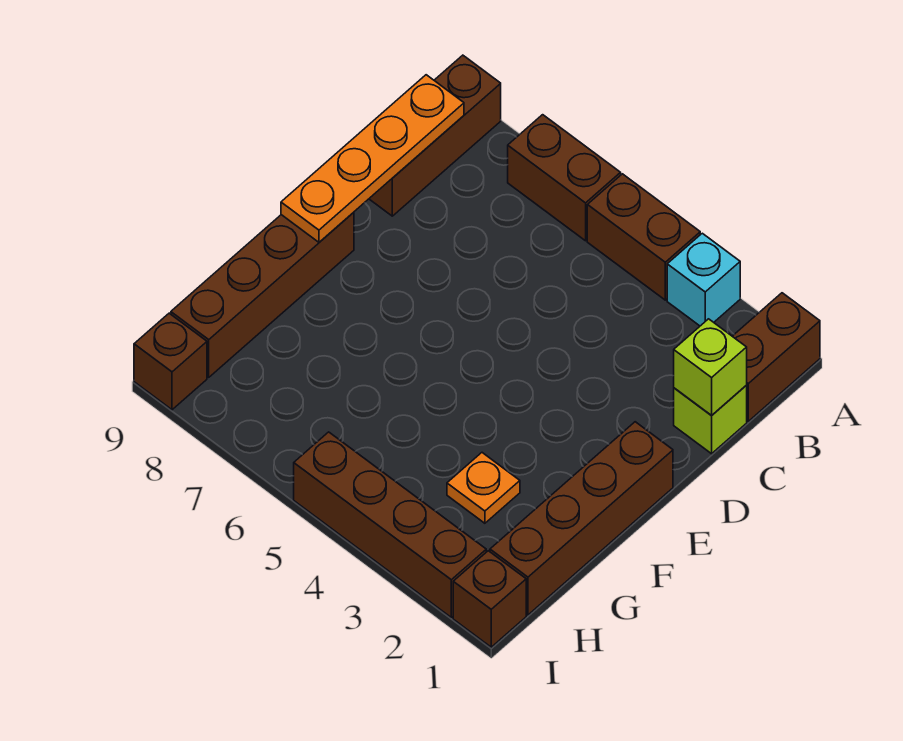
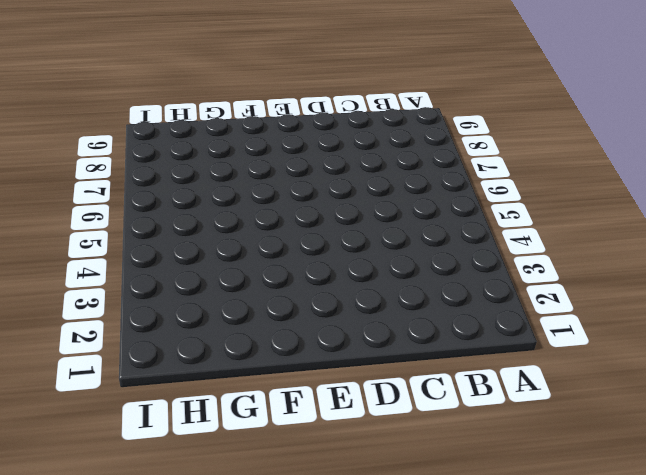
none -> brown brick A1:B1 level 1
none -> cyan brick A3 level 1
none -> brown brick A4:A5 level 1

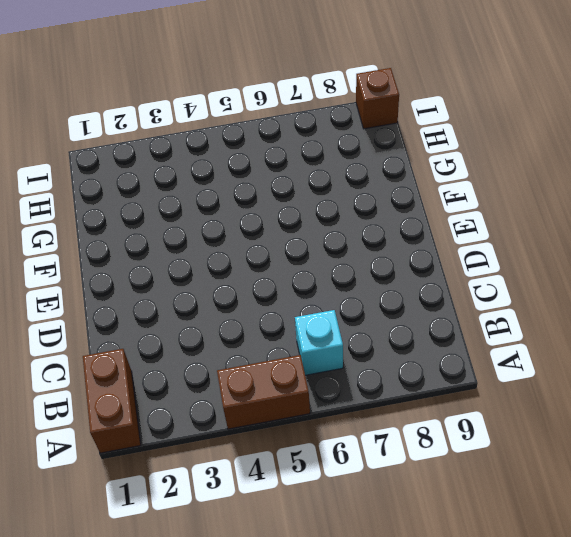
cyan brick B6 level 1 -> cyan brick A3 level 1
none -> brown brick A6:A7 level 1
none -> brown brick A9:C9 level 1
none -> lime brick C1 level 1

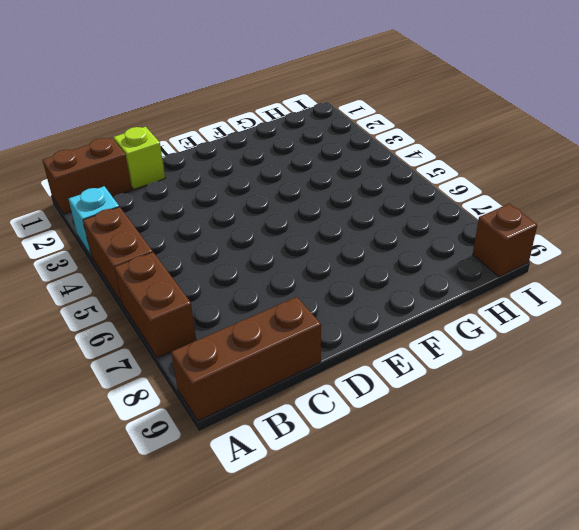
none -> brown brick E1:H1 level 1
none -> brown brick E9:H9 level 1
none -> orange plate G3 level 1

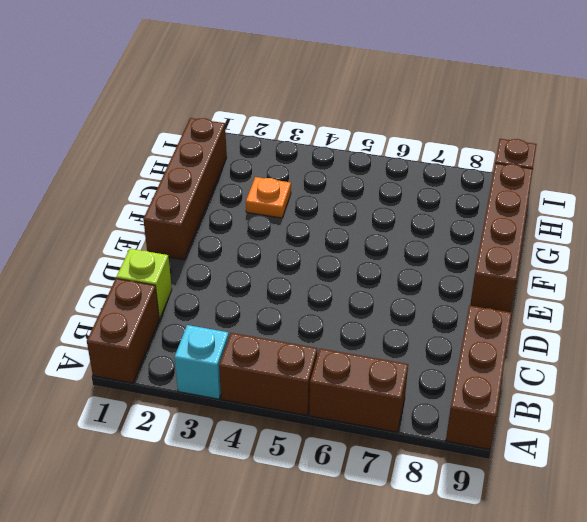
none -> brown brick I1 level 1
none -> brown brick I2:I5 level 1
none -> orange plate B9:E9 level 2

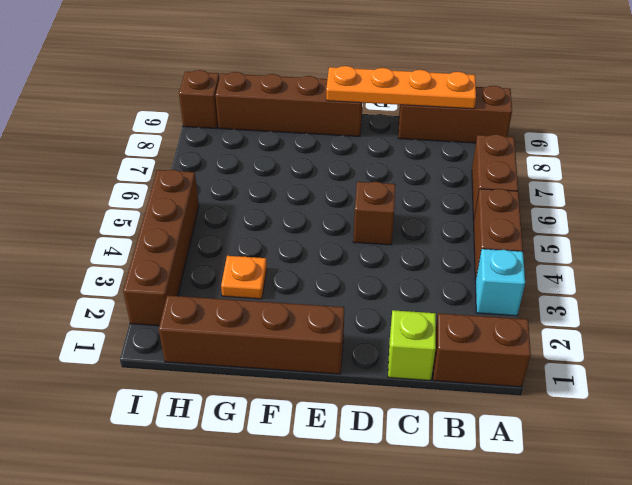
brown brick D5 level 1 -> brown brick I1 level 1
none -> lime brick C1 level 2

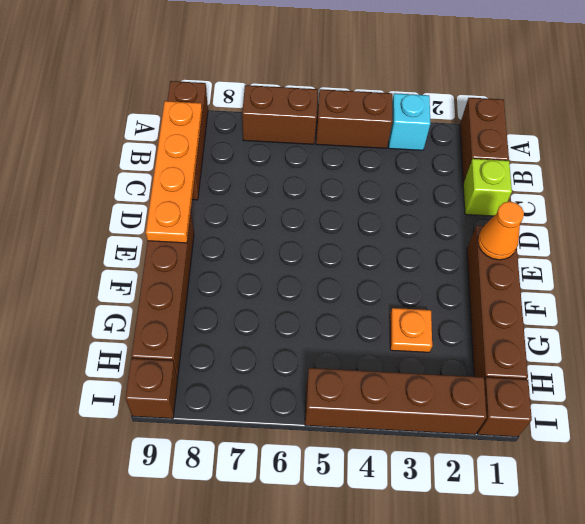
orange cone E1 level 2 -> none
none -> lime brick C1 level 2

